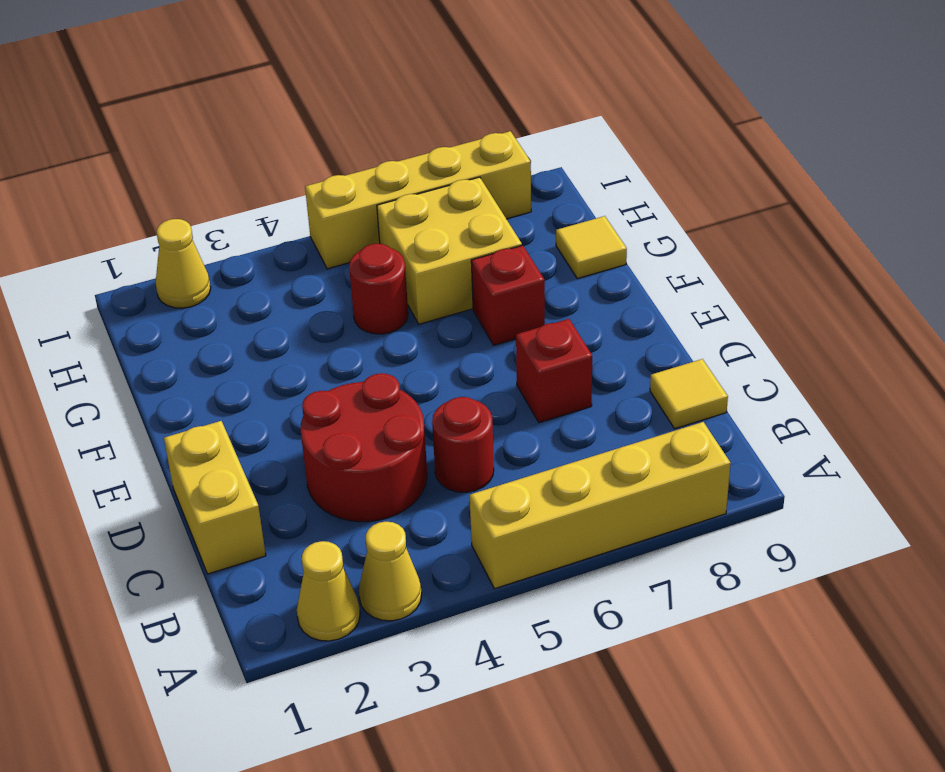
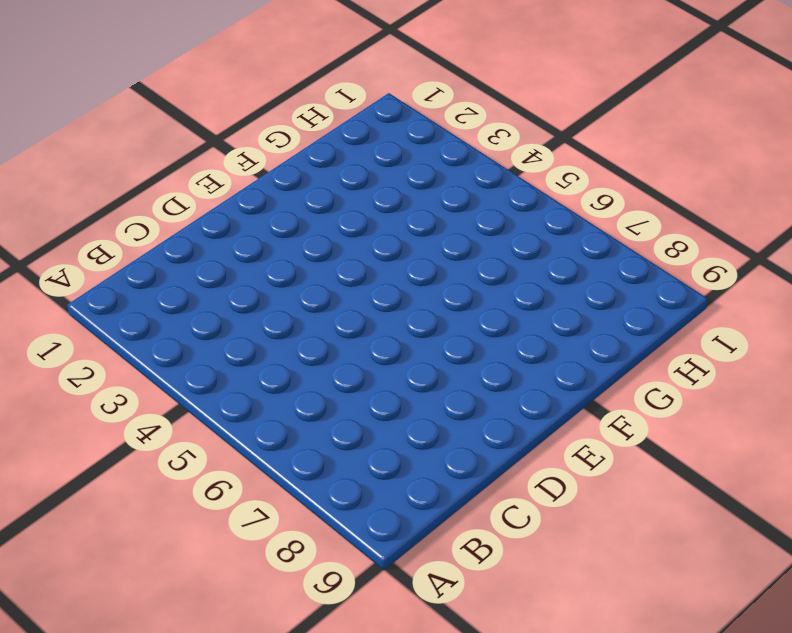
none -> yellow cone A2 level 1
none -> yellow cone A3 level 1
none -> yellow brick A5:A8 level 1

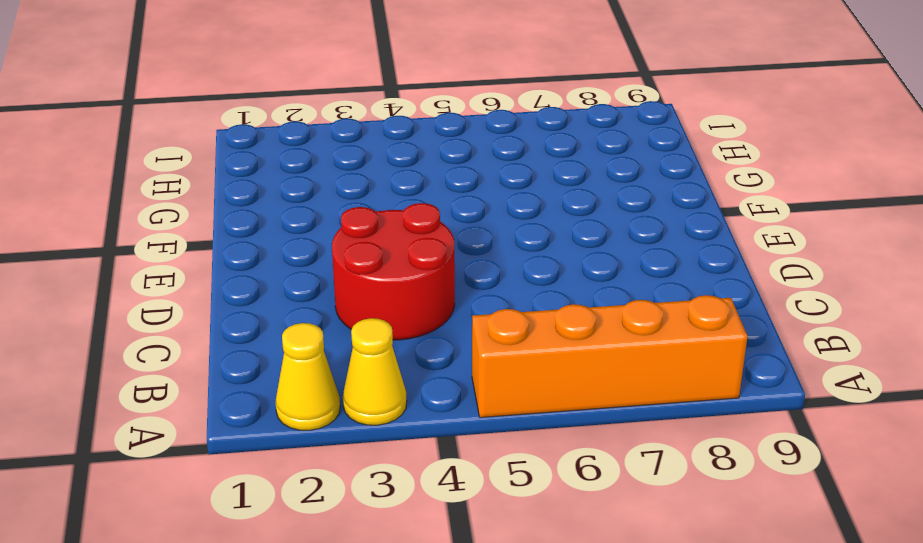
orange brick A5:A8 level 1 -> yellow brick A5:A8 level 1
none -> yellow brick C1:D1 level 1
none -> red round brick C5 level 1
none -> yellow tile C9 level 1

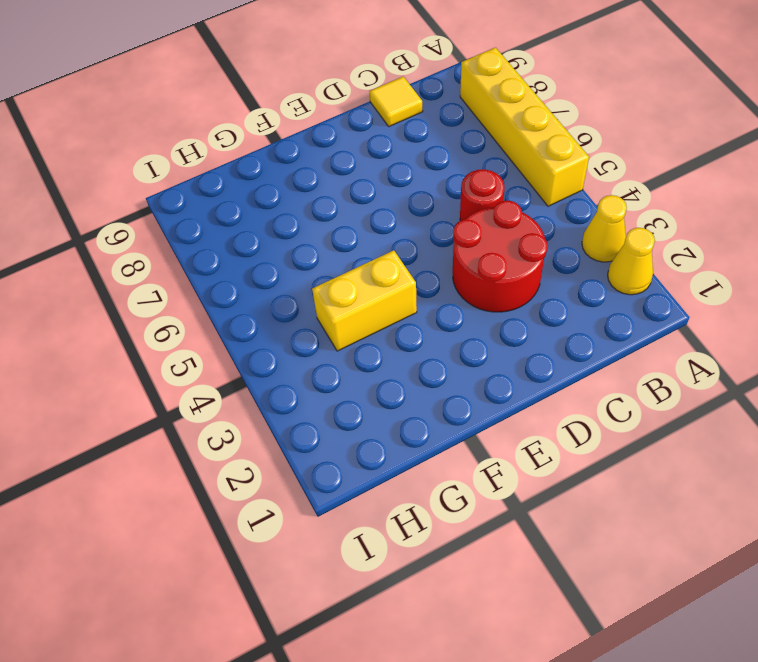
yellow brick F4:G4 level 1 -> yellow brick C1:D1 level 1
none -> red brick D7 level 1
none -> red brick F7 level 1
none -> red round brick G5 level 1

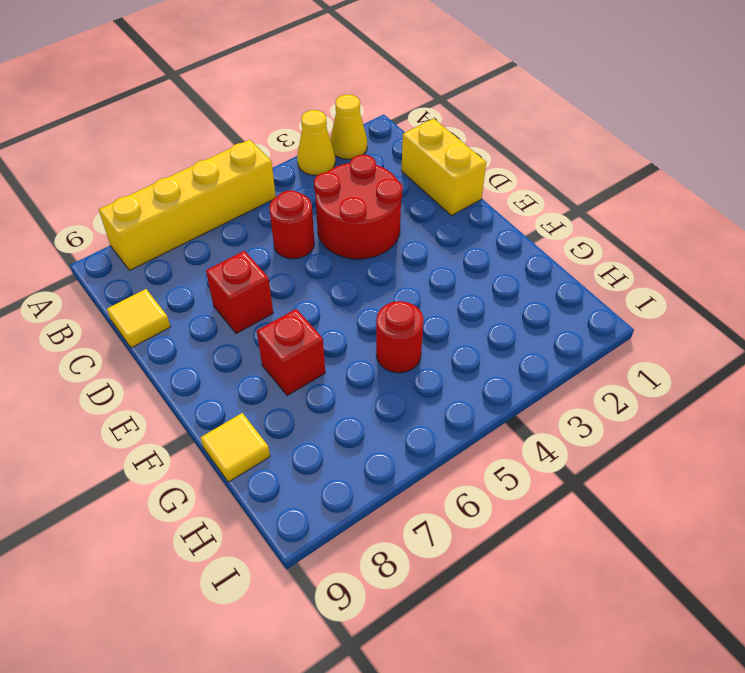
none -> yellow brick G6:H7 level 1
none -> yellow cone I2 level 1
none -> yellow brick I5:I8 level 1

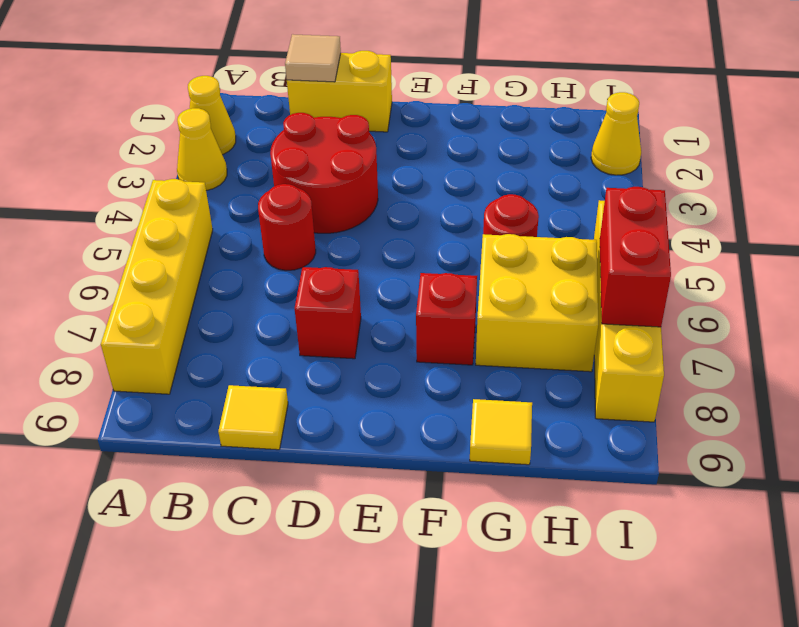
tan tile C1 level 2 -> none
red brick I6:I7 level 2 -> none

